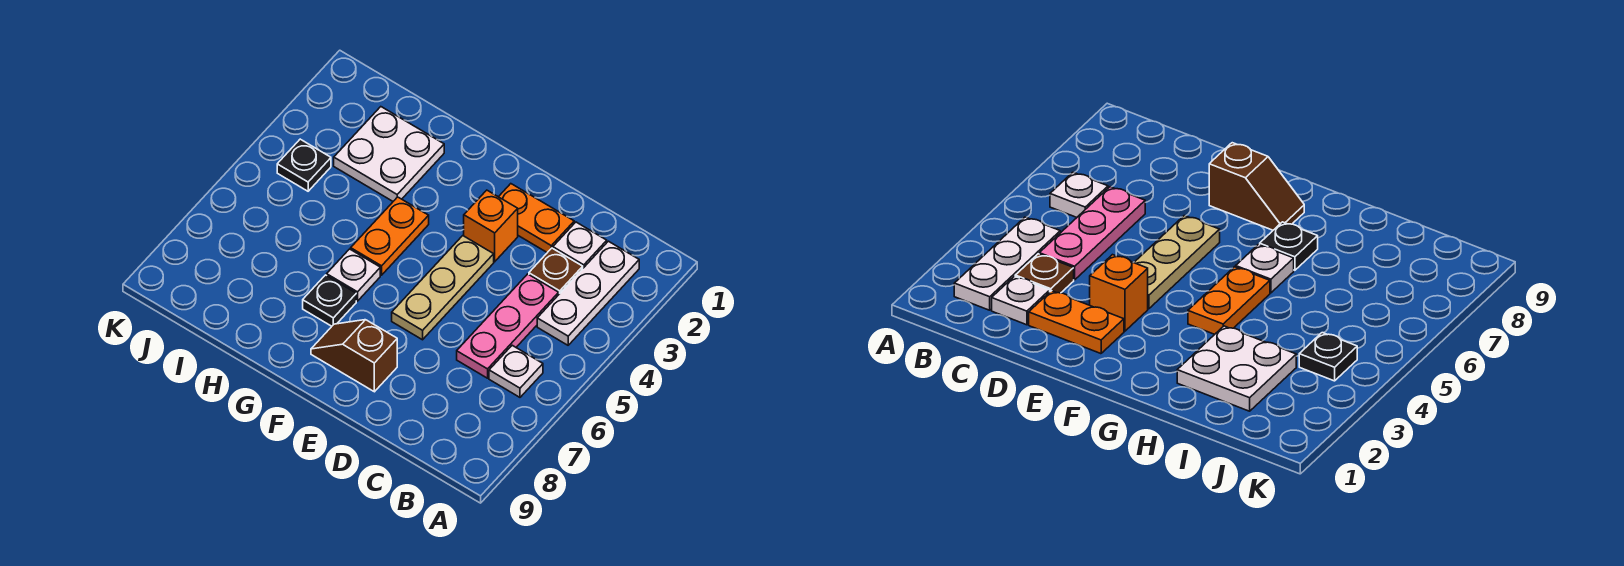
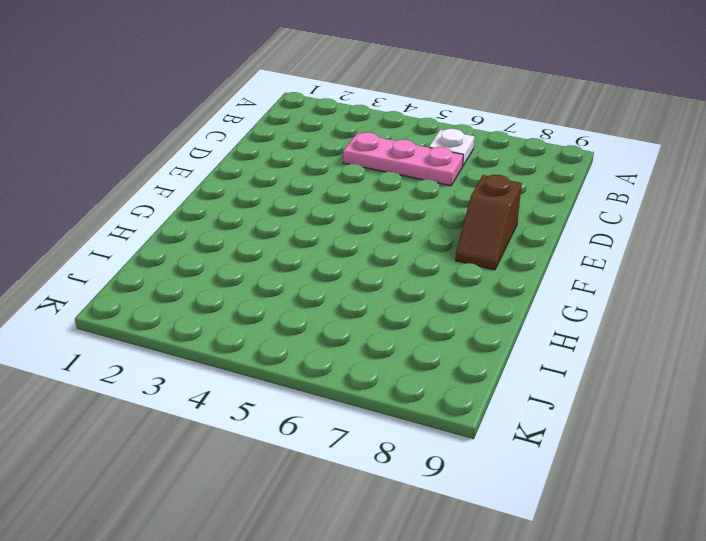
none -> white plate B2:B4 level 1
none -> white plate C2 level 1
none -> brown plate C3 level 1

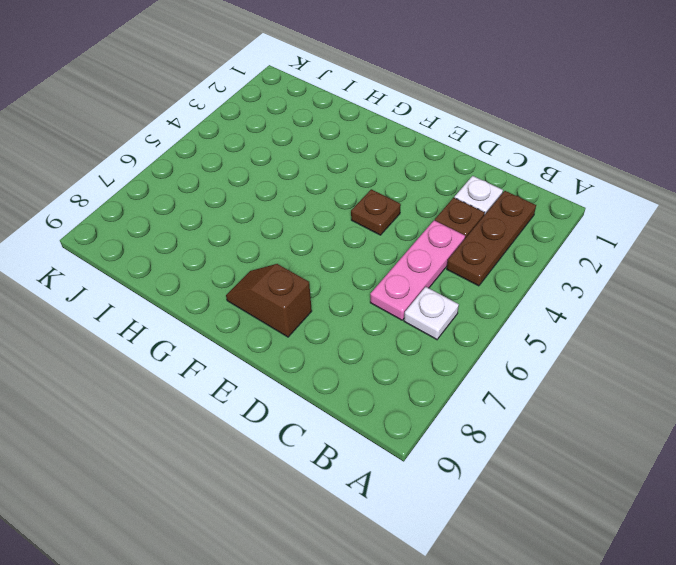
brown plate B2:B4 level 1 -> white plate B2:B4 level 1
brown plate E4 level 1 -> tan plate E4:E6 level 1
none -> orange plate D2:E2 level 1
none -> orange brick E3 level 1
none -> orange plate G4:G5 level 1

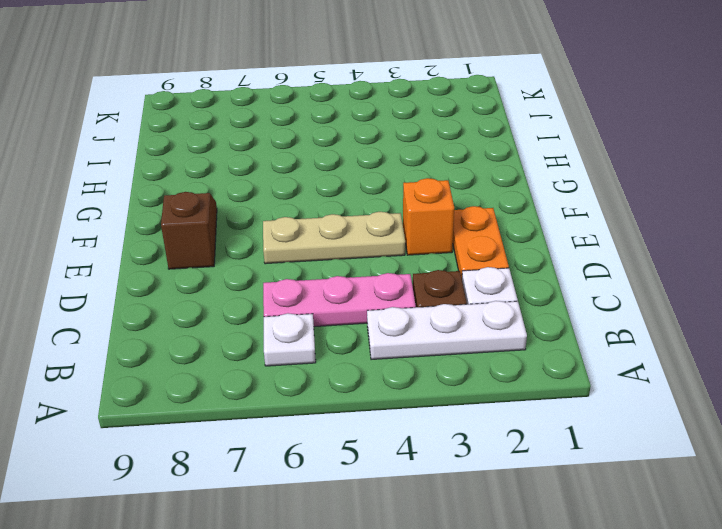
none -> orange plate G4:G5 level 1
none -> white plate G6 level 1
none -> black plate G7 level 1

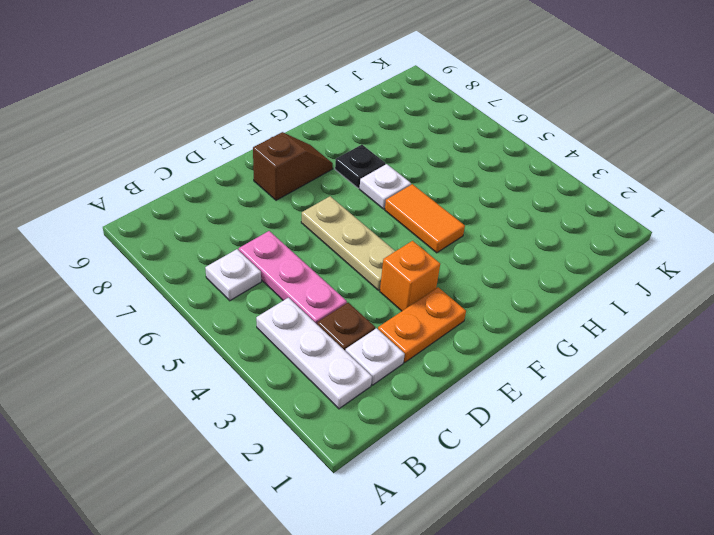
orange tile G4:G5 level 1 -> orange plate G4:G5 level 1
none -> white plate H2:I3 level 1
none -> black plate J4 level 1

